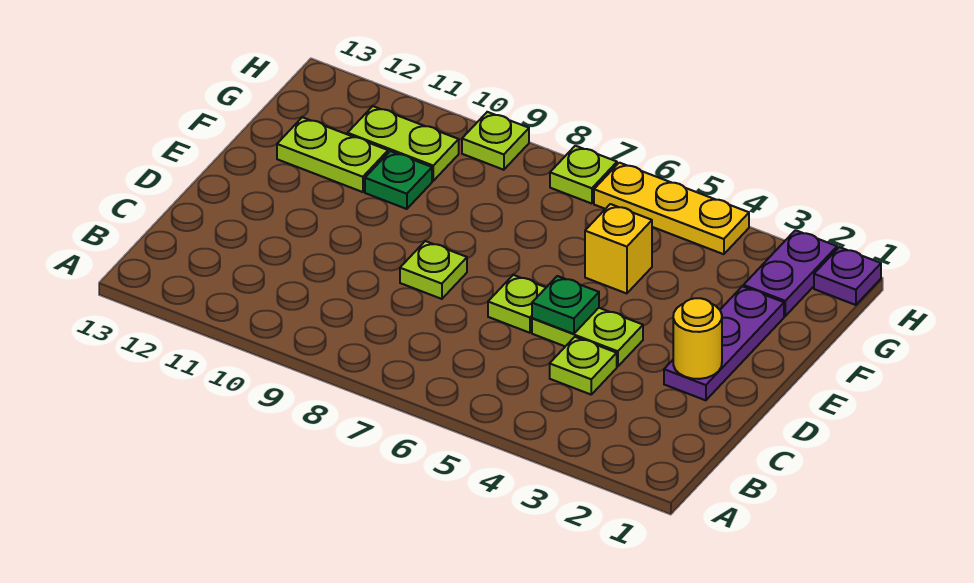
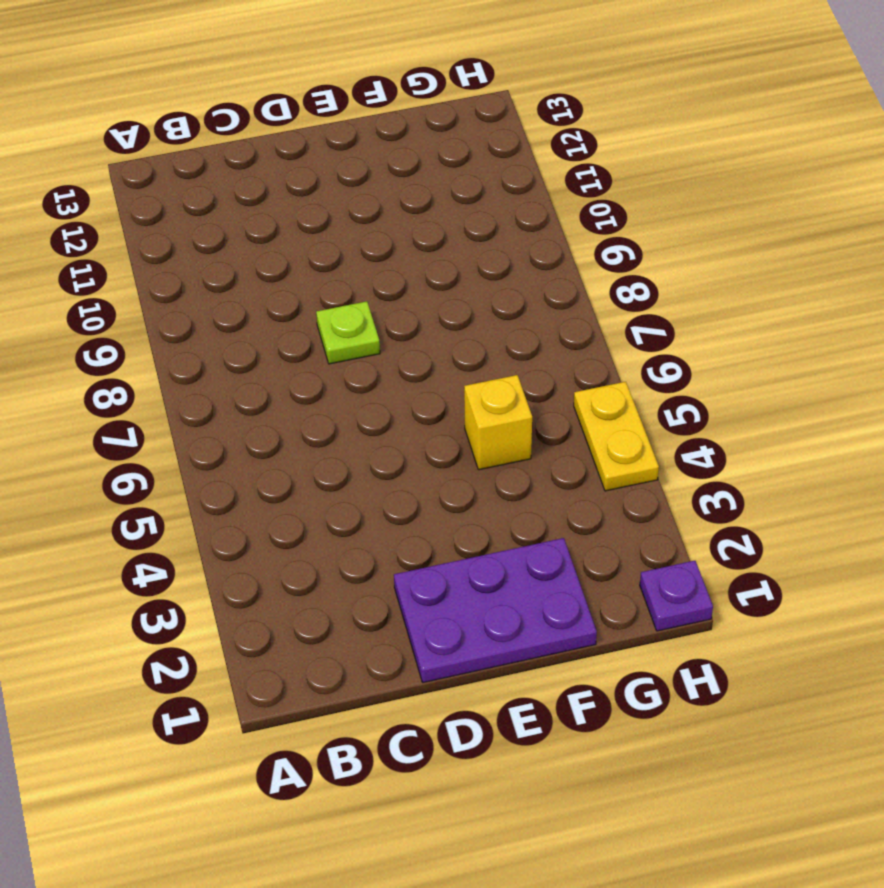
purple plate D1:F2 level 1 -> purple plate D2:F2 level 1
yellow plate H4:H5 level 1 -> yellow plate H4:H6 level 1
none -> lime plate C4 level 1
none -> lime plate D4:D5 level 1
none -> lime plate D6 level 1

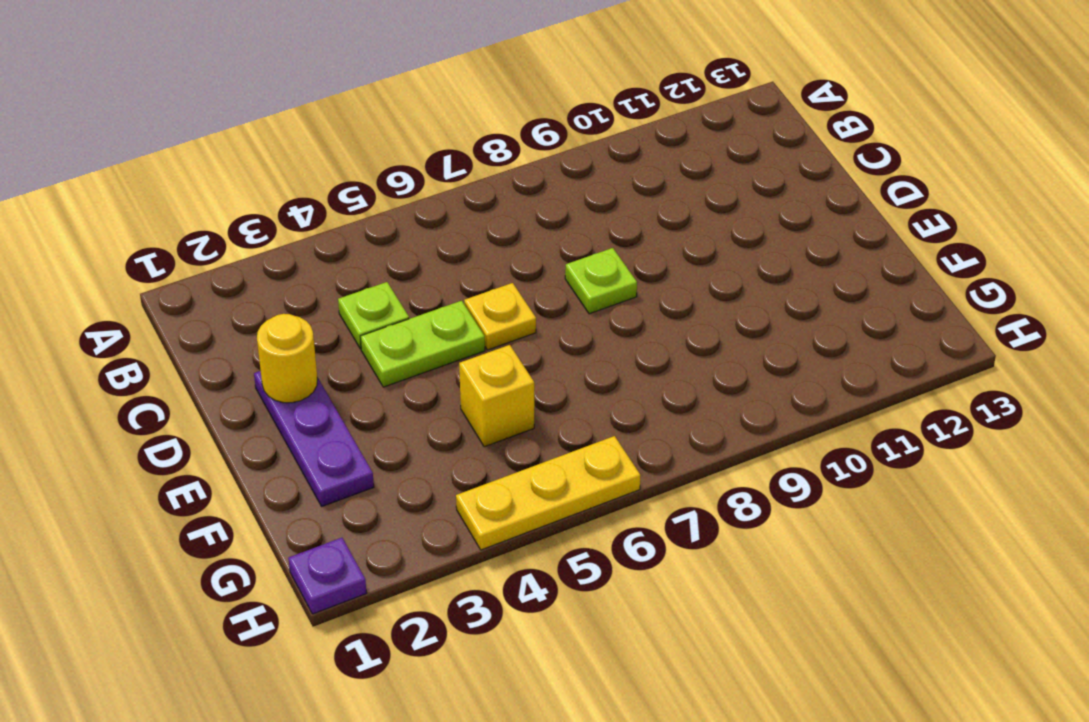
yellow plate D6 level 1 -> lime plate D6 level 1
none -> green plate F10 level 1
none -> lime plate F11:F12 level 1
none -> purple plate G2:H2 level 1

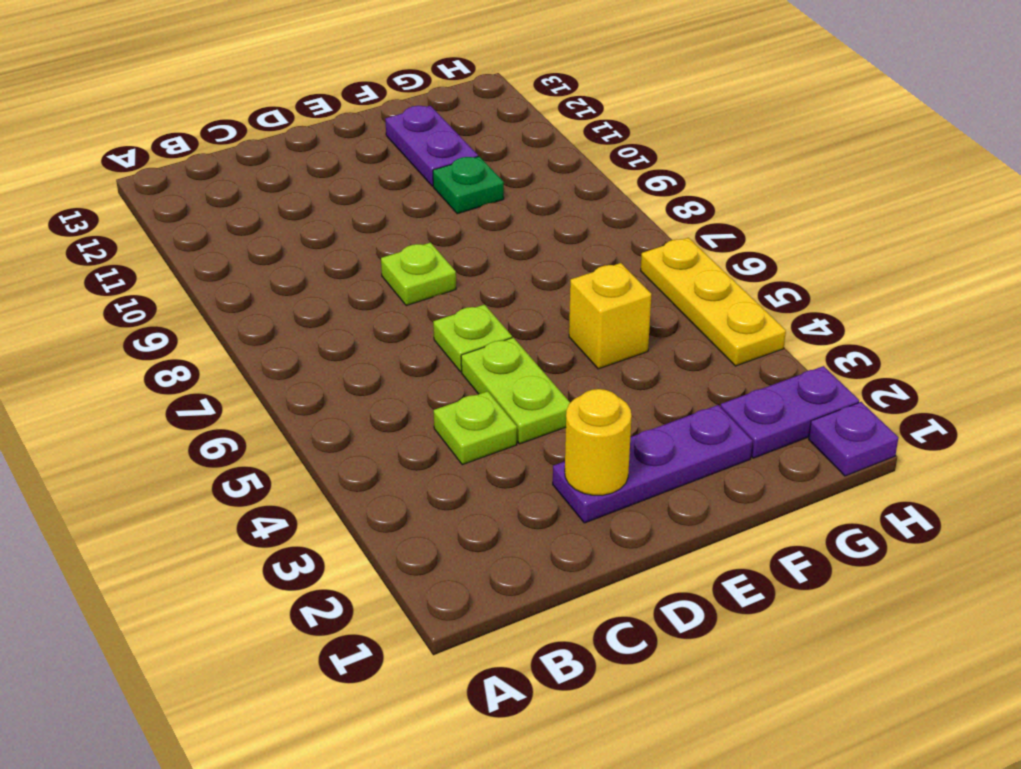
purple plate F11:F12 level 1 -> lime plate F11:F12 level 1
none -> lime plate G10:G11 level 1
none -> lime plate H7 level 1
none -> lime plate H9 level 1

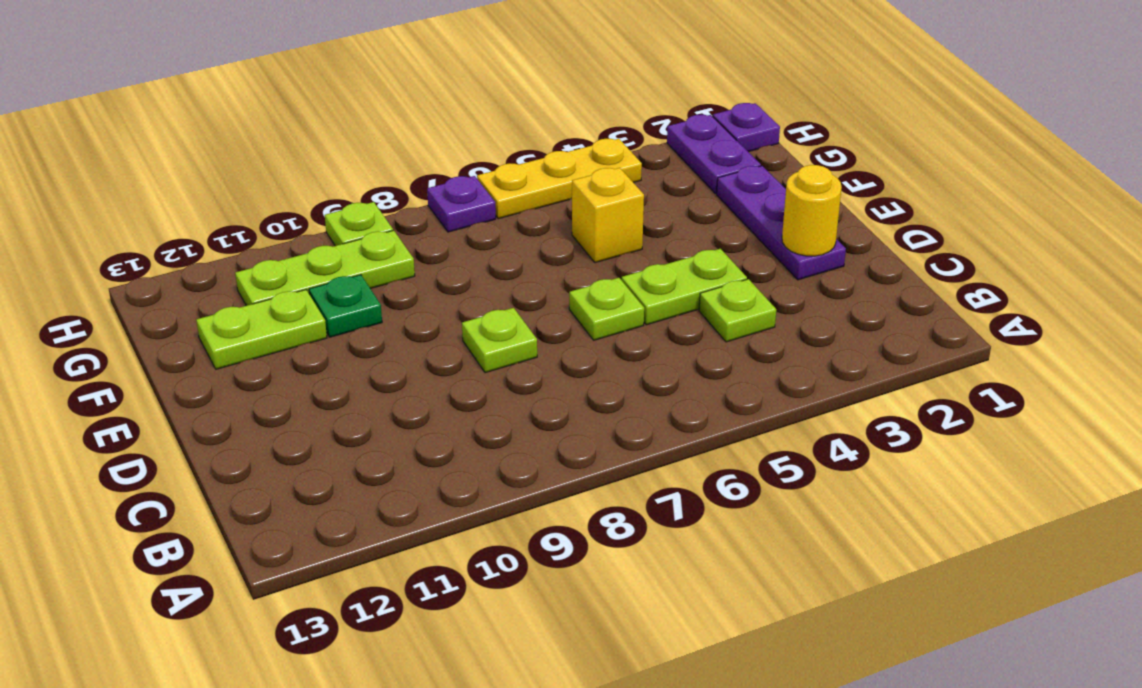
lime plate G9:G11 level 1 -> lime plate G10:G11 level 1
purple plate H7 level 1 -> lime plate H7 level 1
none -> green plate D5 level 2

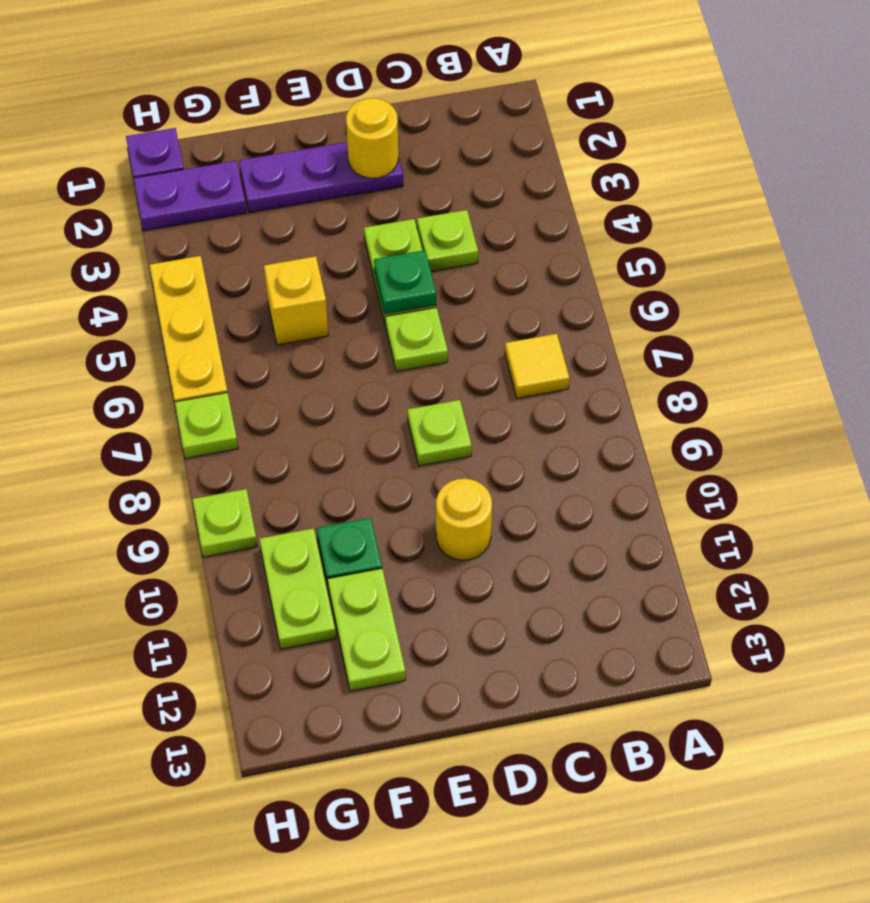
yellow tile B7 level 1 -> none
yellow round brick D10 level 1 -> none

